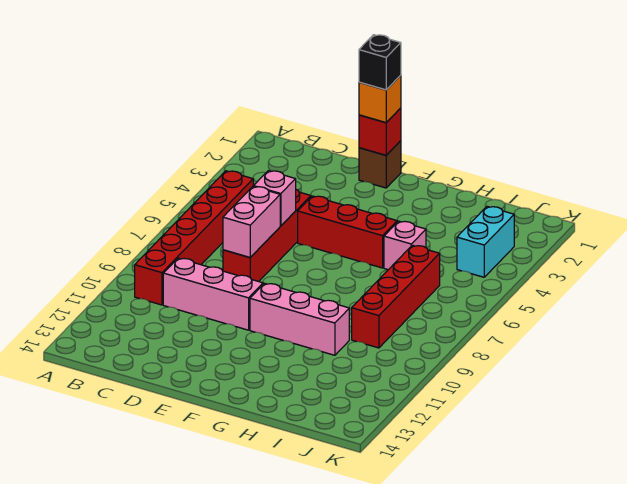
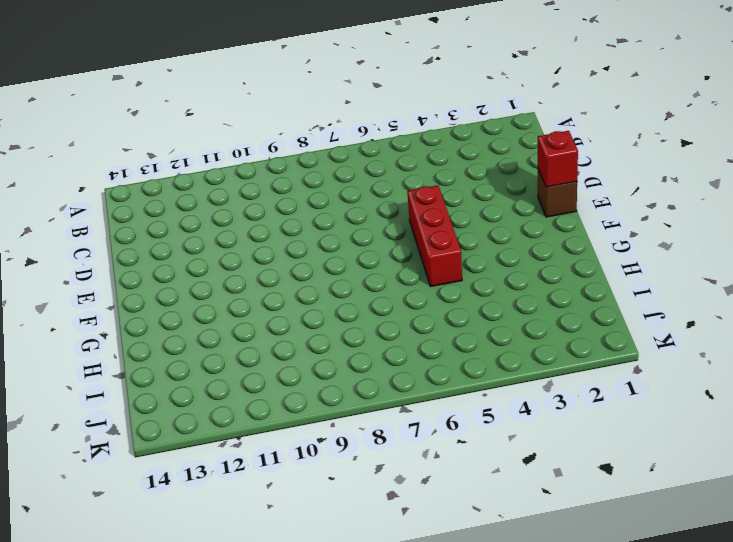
none -> red brick B5:B10 level 1
none -> pink brick C10:E10 level 1
none -> red brick D5:D8 level 1

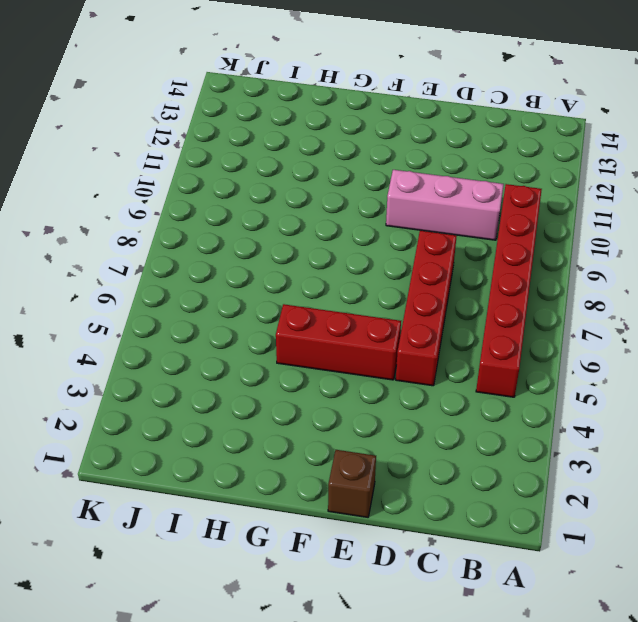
none -> pink brick F10:H10 level 1
none -> pink brick H5 level 1
none -> red brick I6:I9 level 1

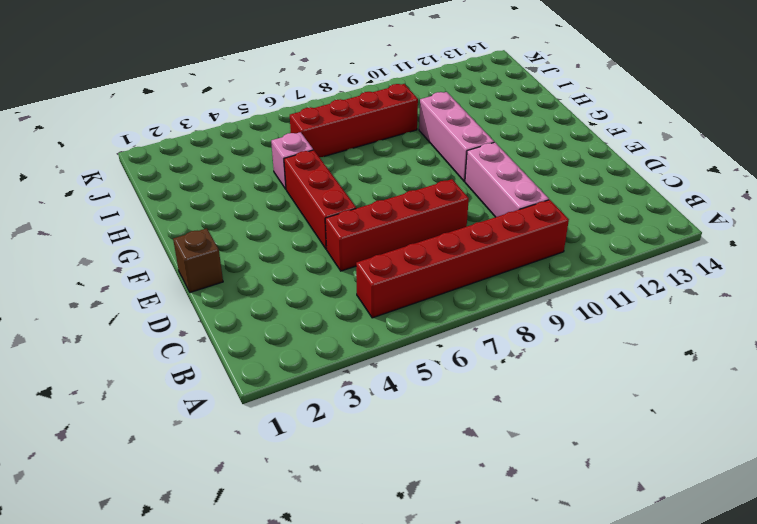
none -> cyan brick J3:J4 level 1
none -> pink brick D6 level 2
none -> pink brick D7:D8 level 2

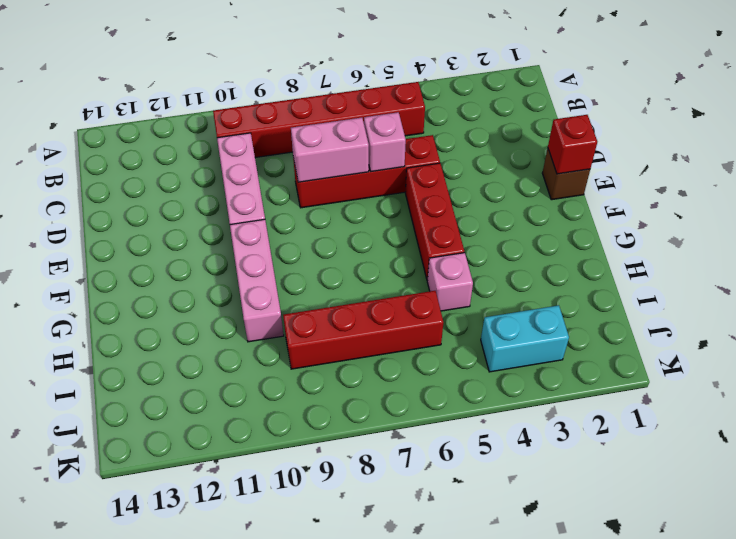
none -> orange brick E1 level 3
none -> black brick E1 level 4

